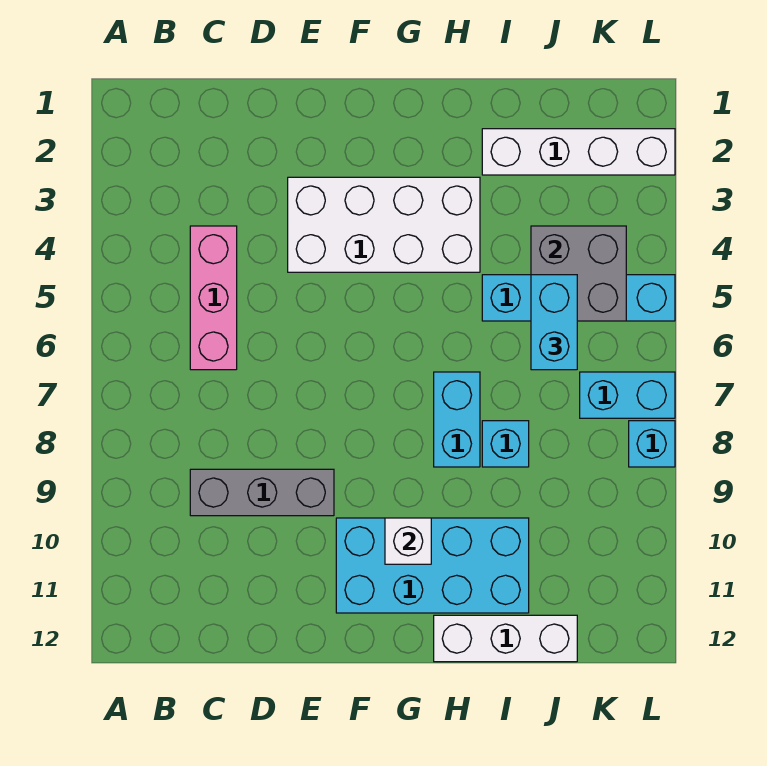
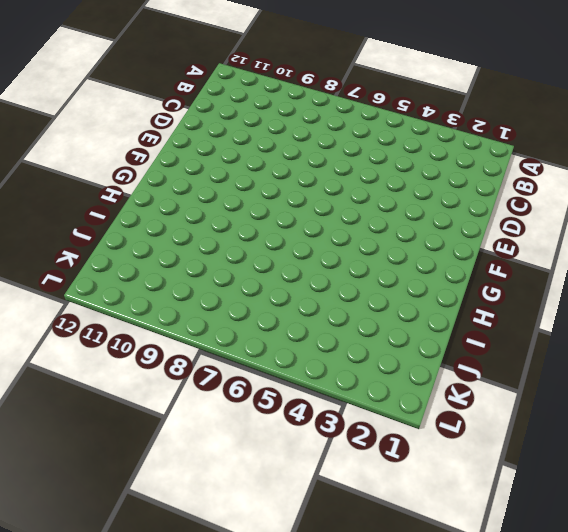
none -> pink brick C4:C6 level 1
none -> grey brick C9:E9 level 1
none -> white brick E3:H4 level 1

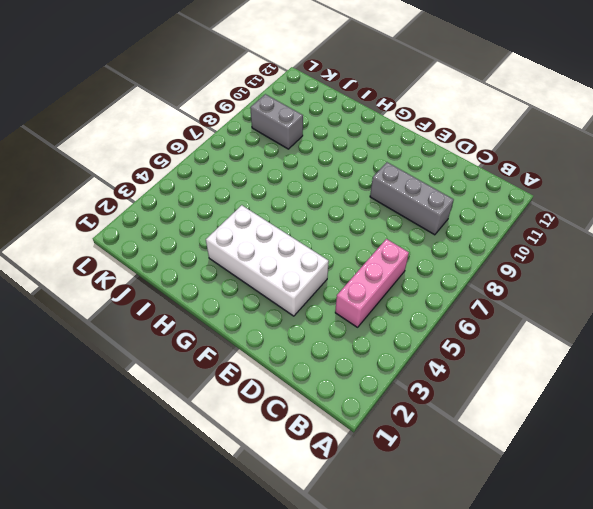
grey brick J9:K9 level 1 -> none
none -> cyan brick F10:I11 level 1
none -> cyan brick H7:H8 level 1
none -> white brick H12:J12 level 1

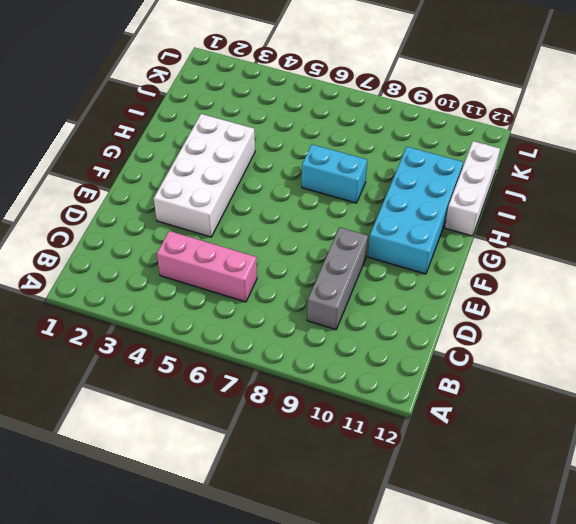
none -> white brick I2:L2 level 1
none -> cyan brick I5:L5 level 1
none -> cyan brick I8 level 1

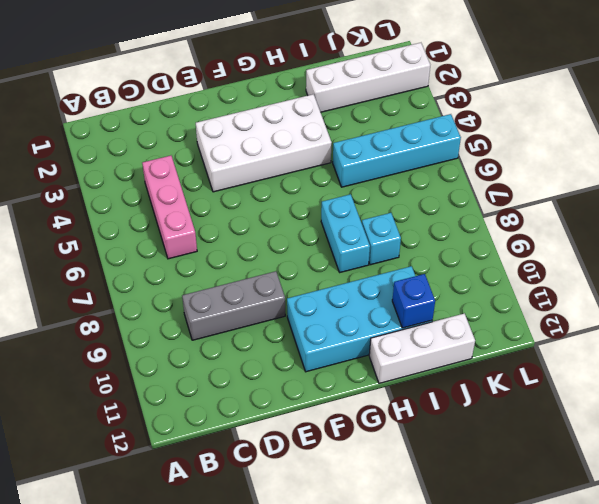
blue brick I11 level 2 -> none
none -> cyan brick K7:L7 level 1
none -> cyan brick L8 level 1
none -> white brick G10 level 2

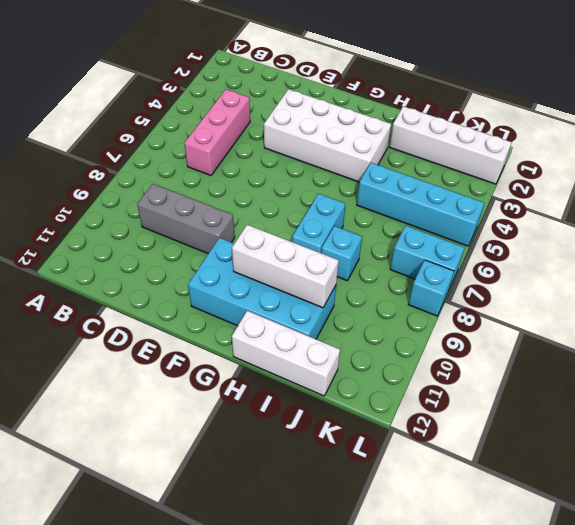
white brick G10:I10 level 2 -> white brick G10 level 2
none -> grey brick J4:K5 level 2
none -> cyan brick J5:J6 level 3

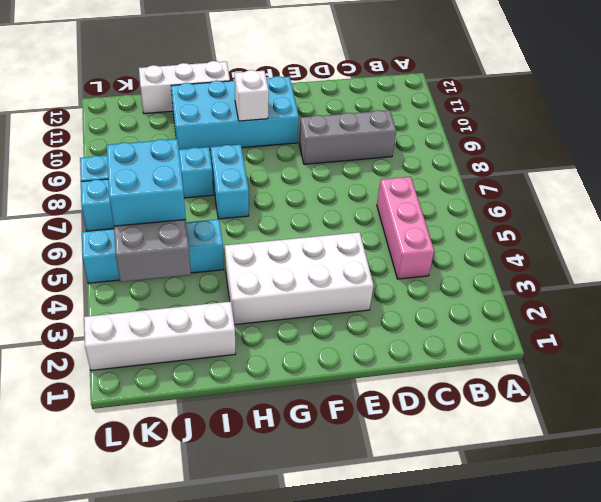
cyan brick J5:K6 level 3 -> cyan brick J5:J6 level 3

